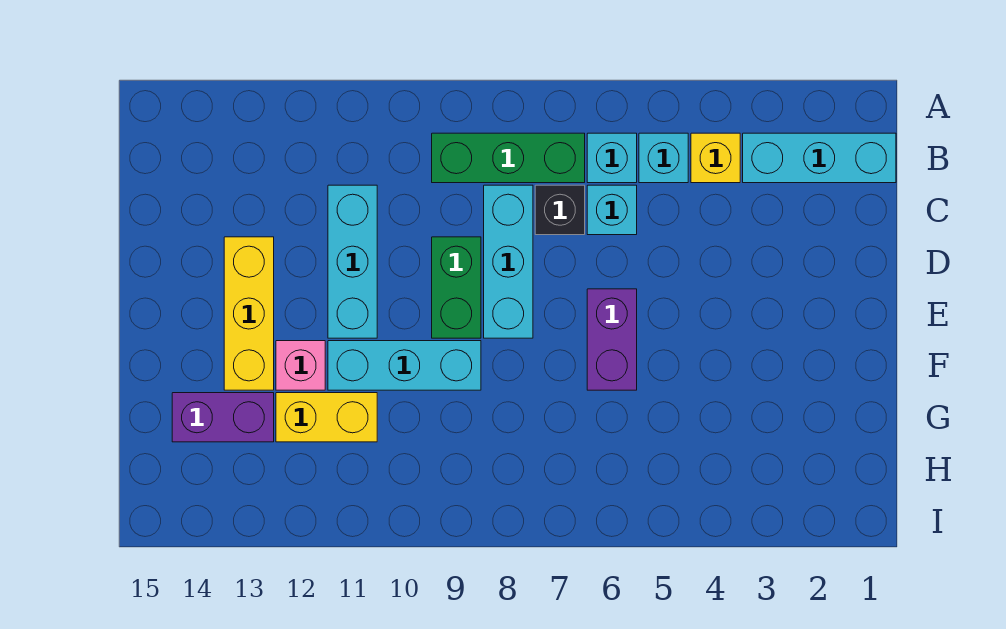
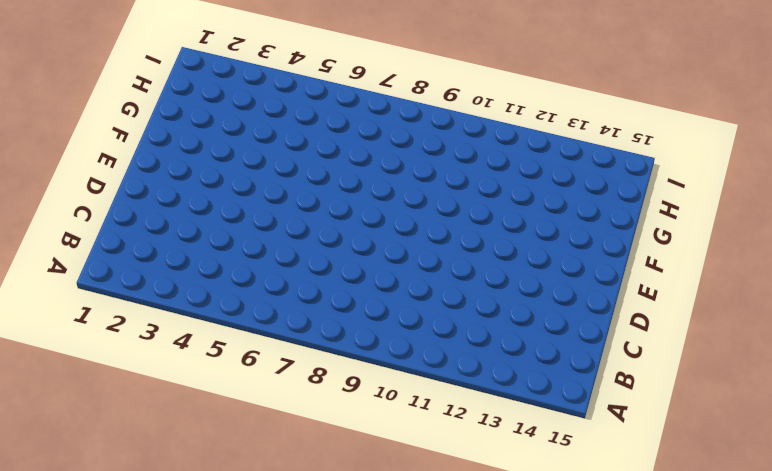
none -> cyan brick B1:B3 level 1
none -> yellow brick B4 level 1
none -> cyan brick B5 level 1

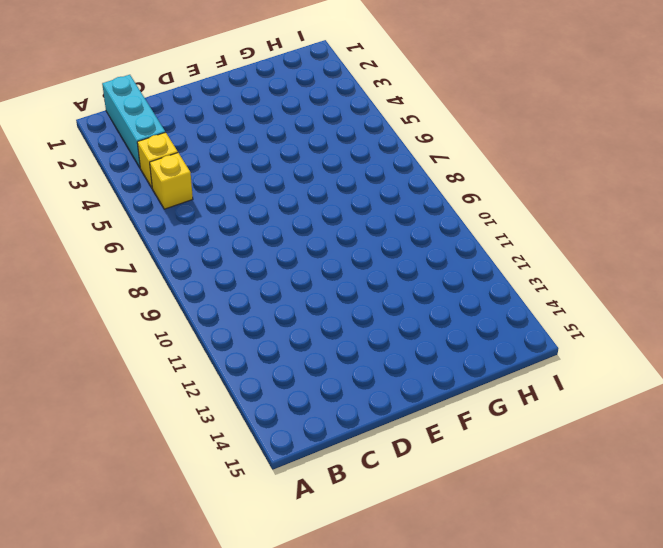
yellow brick B5 level 1 -> cyan brick B5 level 1
none -> cyan brick B6 level 1
none -> green brick B7:B9 level 1
none -> cyan brick C6 level 1

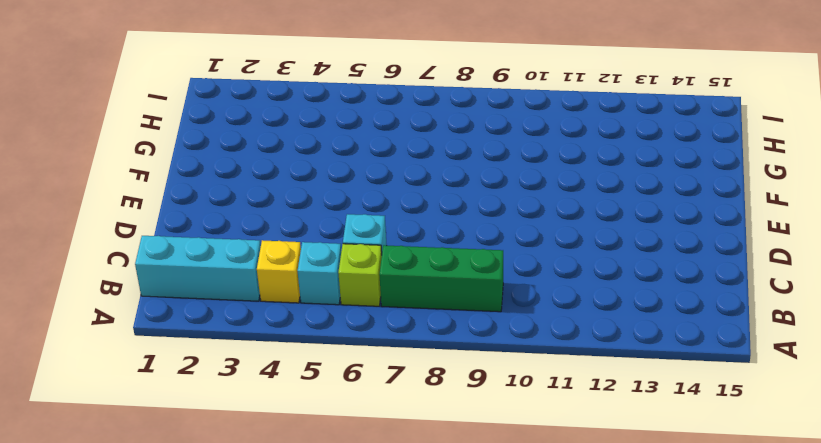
lime brick B6 level 1 -> cyan brick B6 level 1
none -> black brick C7 level 1
none -> cyan brick C8:E8 level 1
none -> cyan brick C11:E11 level 1

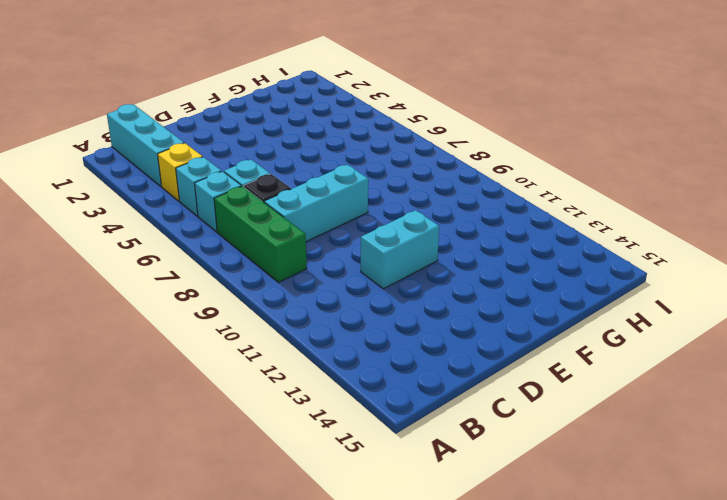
cyan brick D11:E11 level 1 -> cyan brick C11:E11 level 1
none -> green brick D9:E9 level 1
none -> yellow brick D13:F13 level 1
none -> purple brick E6:F6 level 1

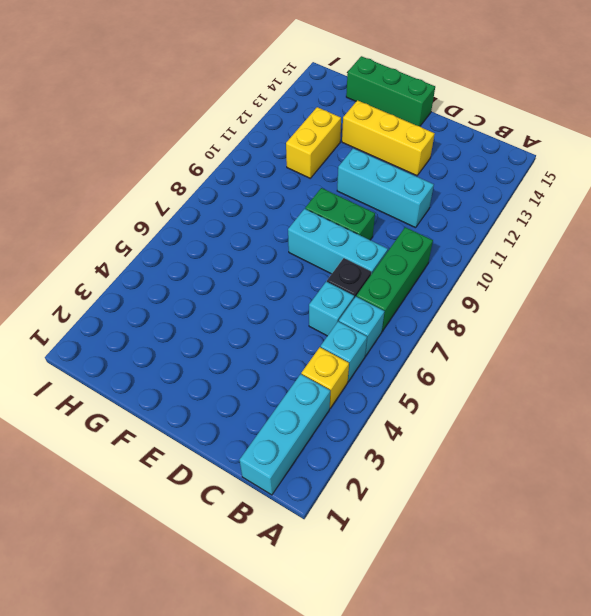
green brick E15:G15 level 1 -> none
none -> purple brick E6:F6 level 1
none -> cyan brick F9:F11 level 1
none -> pink brick F12 level 1

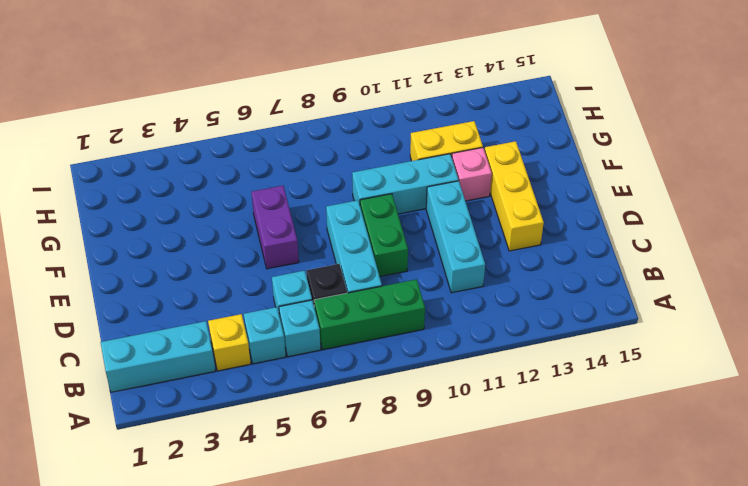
none -> purple brick G13:G14 level 1

